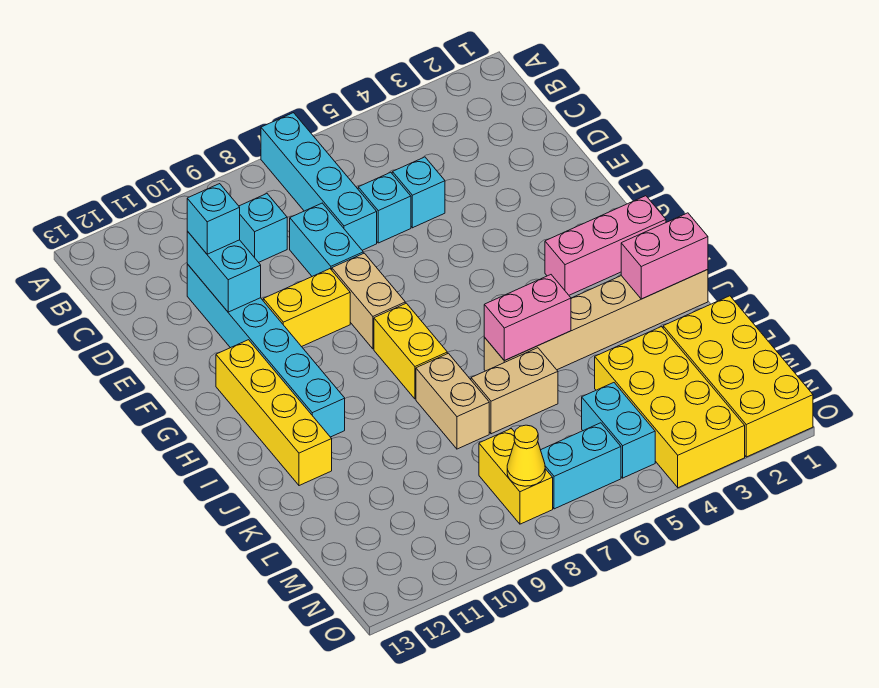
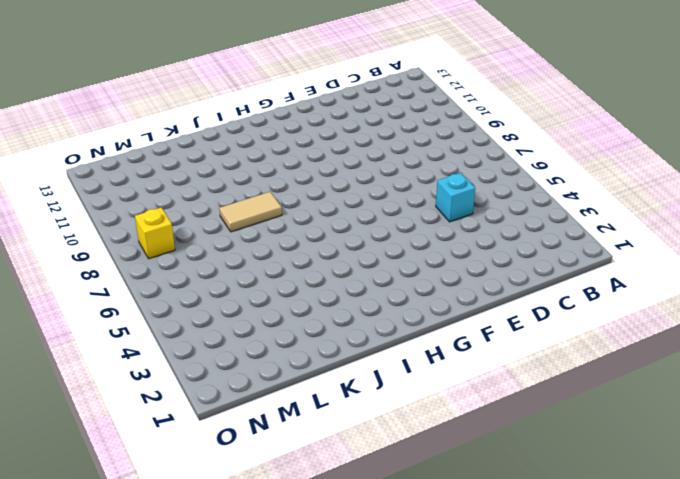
tan tile J8:K8 level 1 -> tan brick J8:K8 level 1
yellow brick N8 level 1 -> yellow brick M8:N8 level 1
none -> cyan brick A7:D7 level 1
none -> cyan brick C9 level 1
none -> cyan brick D6 level 1

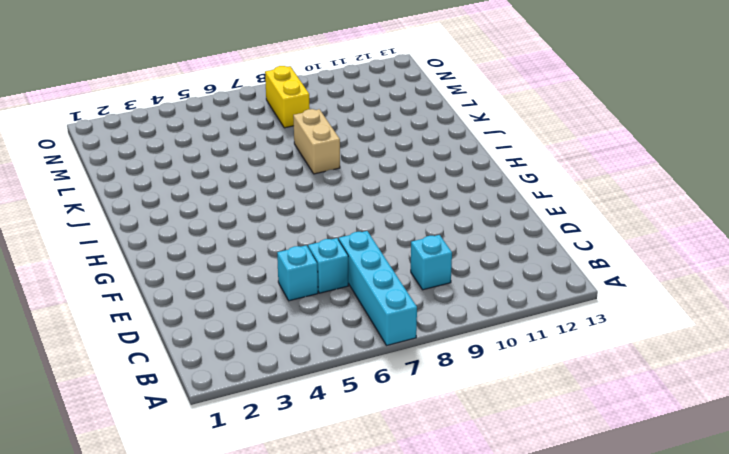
none -> cyan brick D8:E8 level 1
none -> cyan brick D11:I11 level 1
none -> tan brick F8:G8 level 1

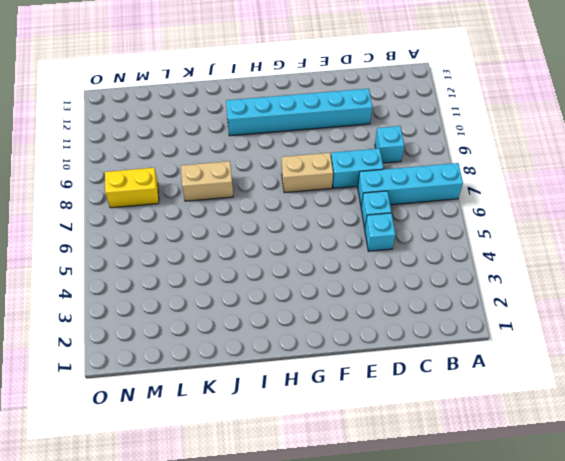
none -> yellow brick F9:F10 level 1
none -> yellow brick G12:J12 level 1
none -> pink brick H1:H3 level 1

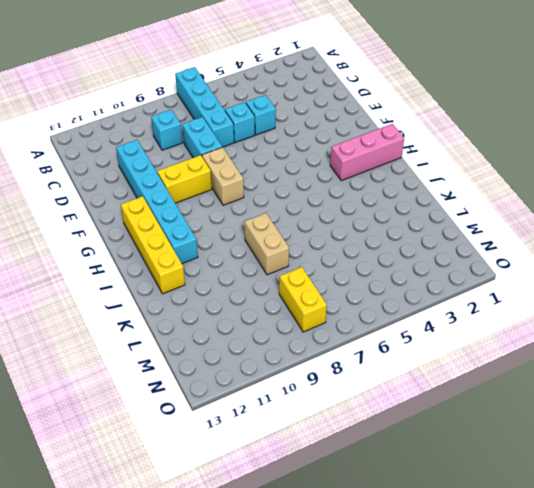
none -> yellow brick H8:I8 level 1
none -> tan brick J1:J6 level 1
none -> tan brick K6:K7 level 1

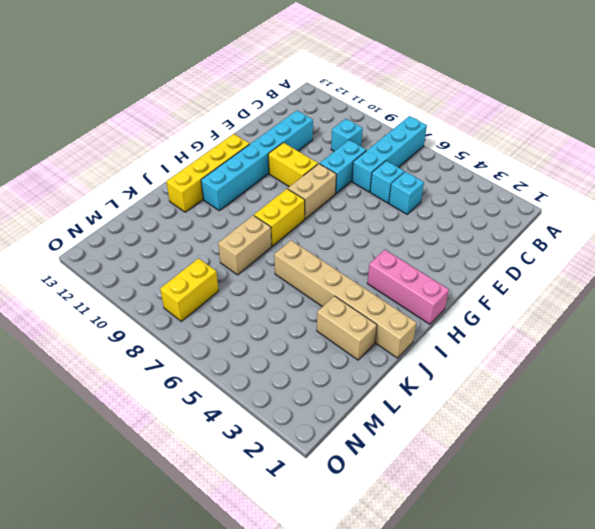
tan brick K2:K3 level 1 -> tan brick K6:K7 level 1
none -> yellow brick L1:O2 level 1
none -> yellow brick L3:O4 level 1
none -> cyan brick M5:N5 level 1

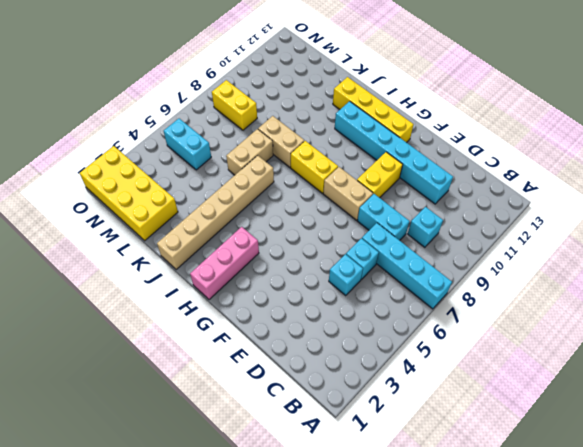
none -> yellow brick L3:O4 level 1
none -> cyan brick N6:N7 level 1
none -> cyan brick D11:E11 level 2

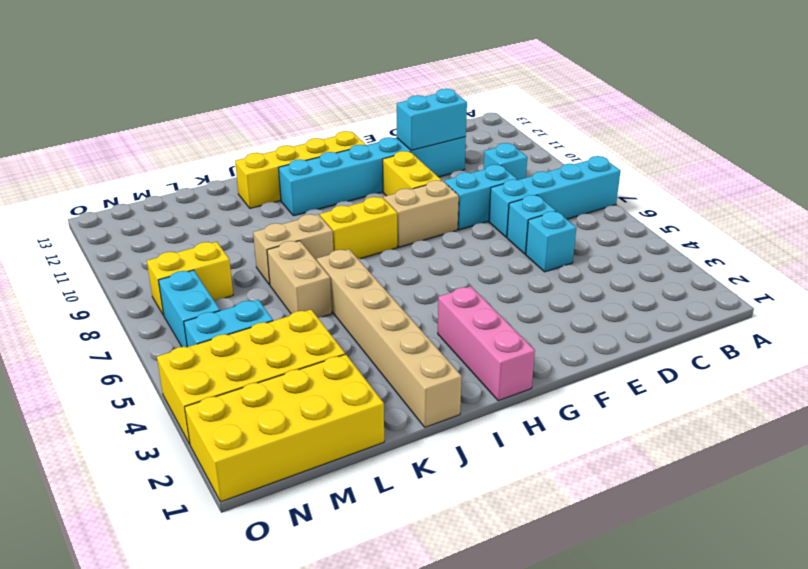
none -> pink brick J1:J2 level 2
none -> pink brick J5:J6 level 2
none -> yellow cone N8 level 2

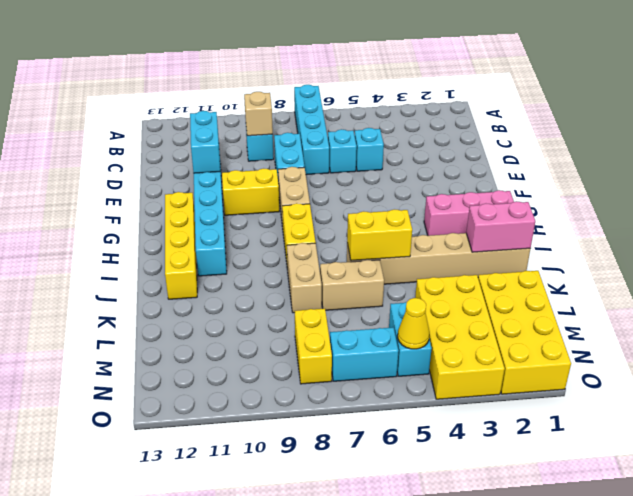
tan brick C9 level 2 -> none
yellow brick J5:J6 level 2 -> pink brick J5:J6 level 2
yellow cone N5 level 2 -> yellow cone N8 level 2
none -> cyan brick D11 level 3

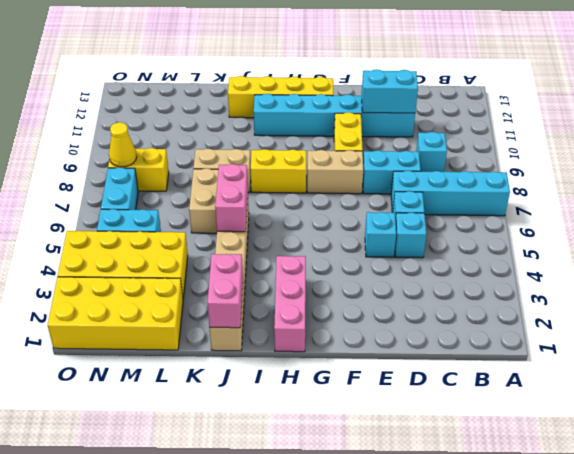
cyan brick E5 level 1 -> cyan brick D11 level 3

